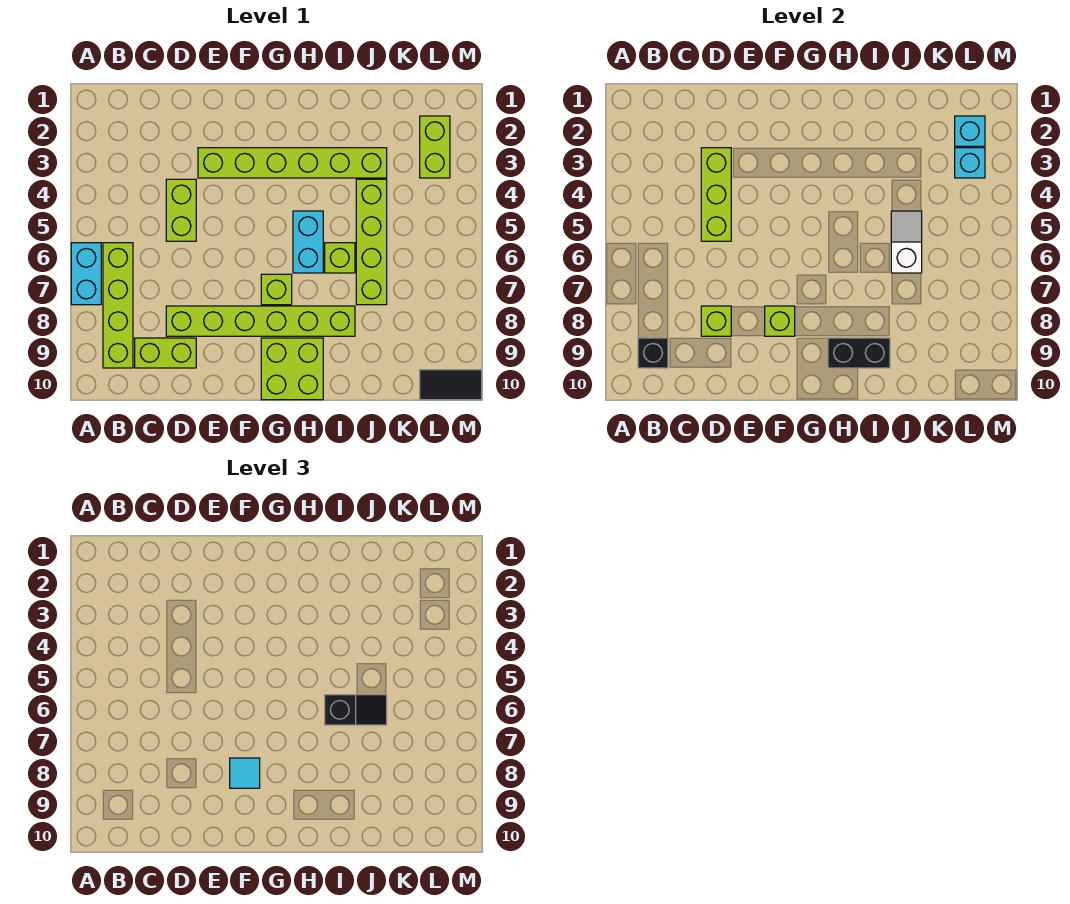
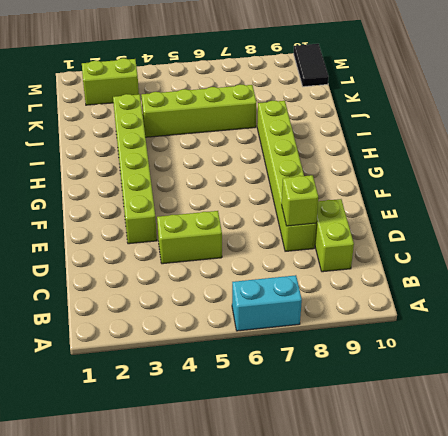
none -> lime brick B6:B9 level 1
none -> lime brick G7 level 1
none -> lime brick G9:H10 level 1

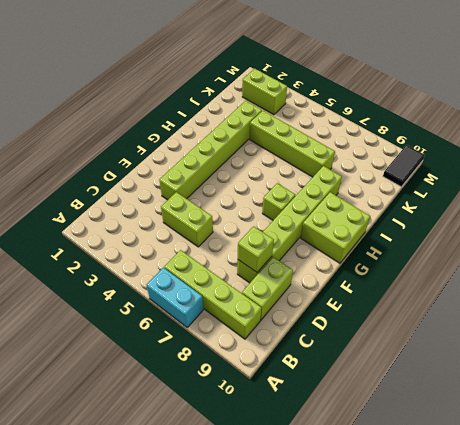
none -> cyan brick H5:H6 level 1
none -> lime brick I6 level 1
none -> black brick B9 level 2

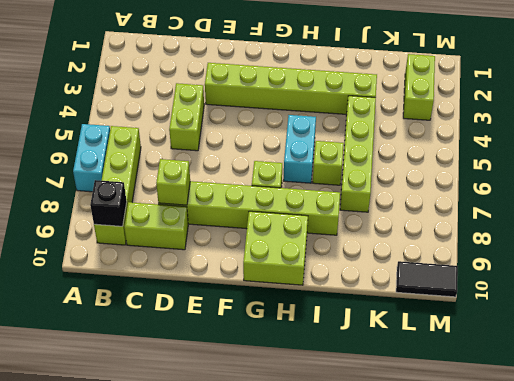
none -> lime brick D3:D5 level 2
none -> lime brick F8 level 2
none -> black brick H9:I9 level 2

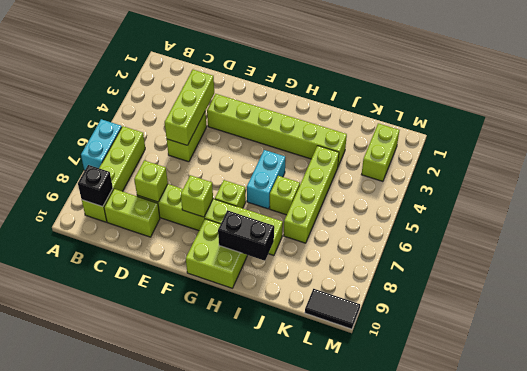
none -> white slope J5:J6 level 2 top 6
none -> cyan brick L2 level 2
none -> cyan brick L3 level 2

